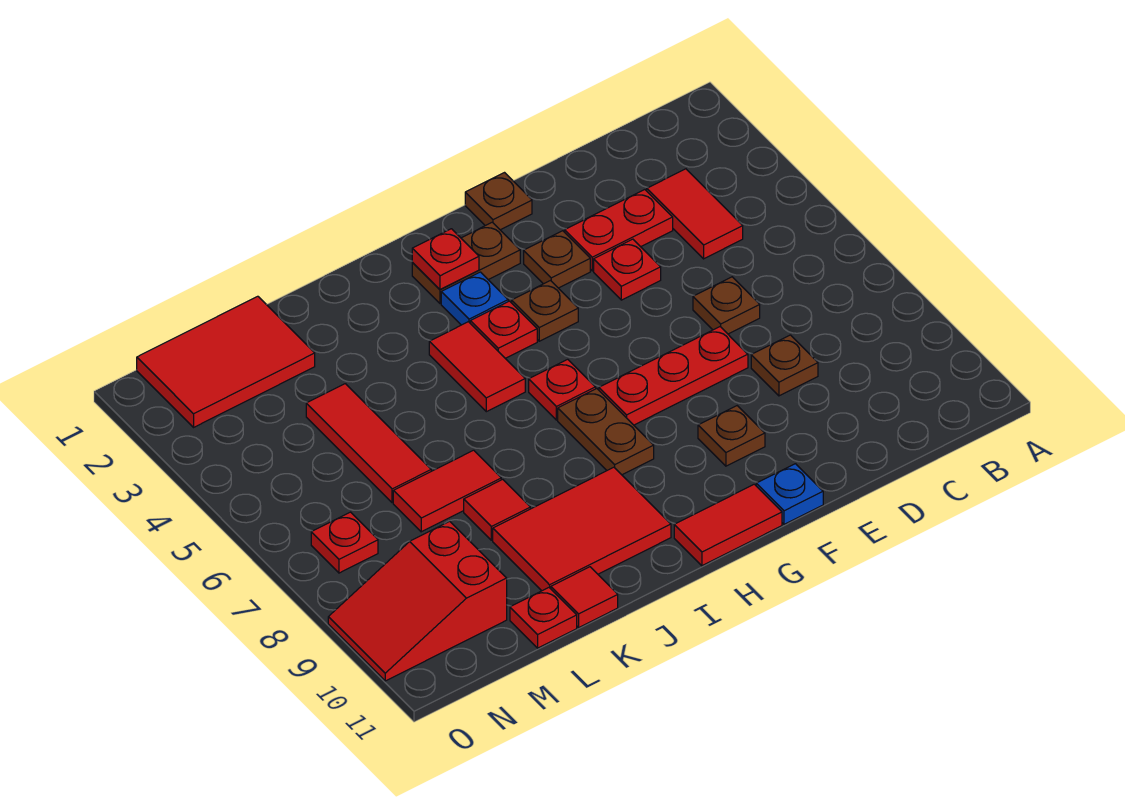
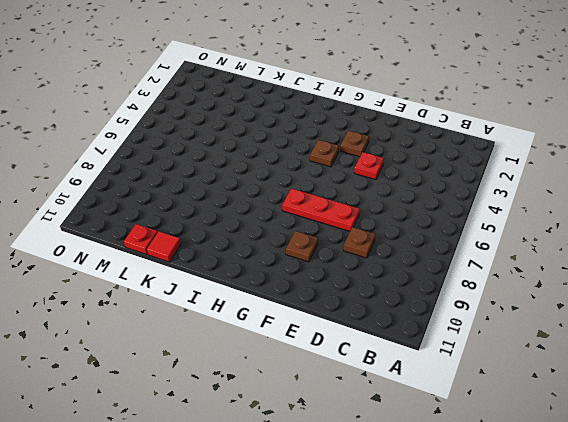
none -> red tile C3:C4 level 1
none -> red plate D3:E3 level 1
none -> brown plate D6 level 1

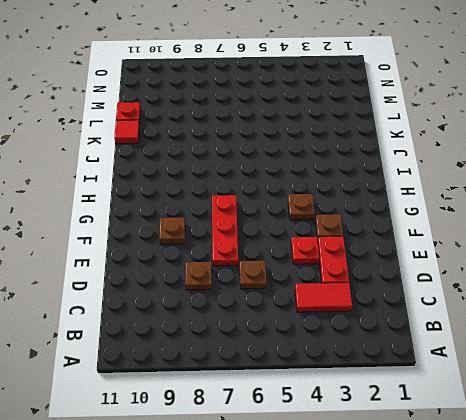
none -> brown plate F1 level 1
none -> blue plate F11 level 1
none -> brown plate G2:H2 level 1

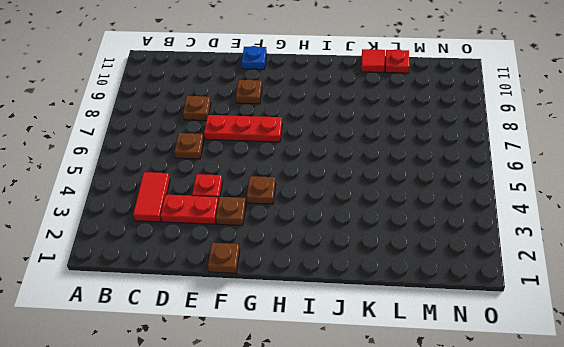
none -> brown plate G2:H2 level 1
none -> red tile G11:H11 level 1
none -> blue plate H3 level 1

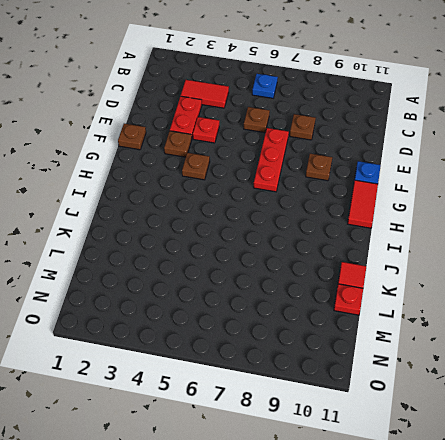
blue plate B6 level 1 -> blue plate H3 level 1
none -> brown plate G2:H2 level 1
none -> red plate H4 level 1
none -> red plate H6 level 1

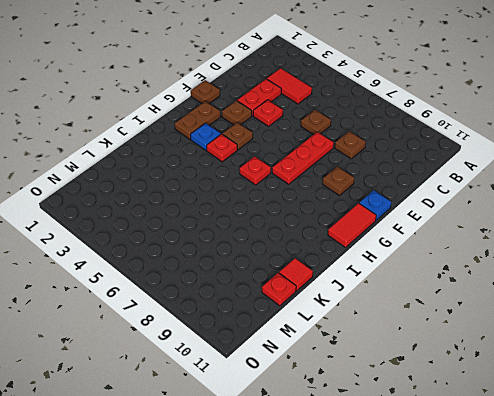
none -> brown plate H7:H8 level 1
none -> red tile I4:I5 level 1
none -> red tile I9:K10 level 1

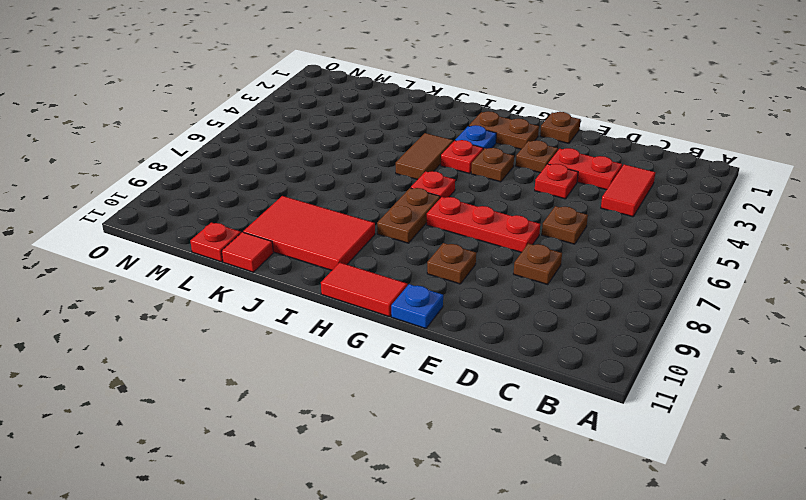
brown tile I4:I5 level 1 -> red tile I4:I5 level 1
none -> red tile K7:L7 level 1
none -> red tile K8 level 1
none -> red tile L1:N2 level 1

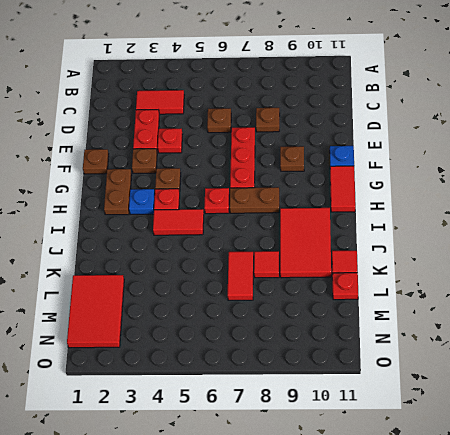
none -> red tile L4:L6 level 1
none -> red slope M9:O10 level 1 top M
none -> red plate N7 level 1

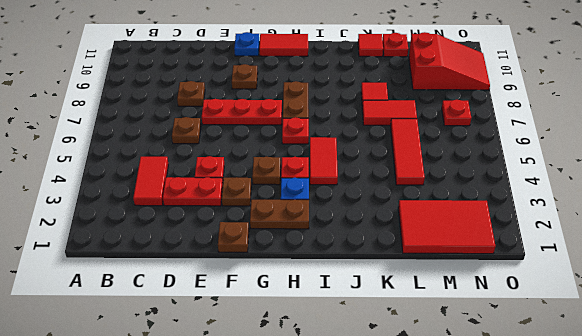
none -> red tile I9:K10 level 1
none -> red plate H2 level 2

